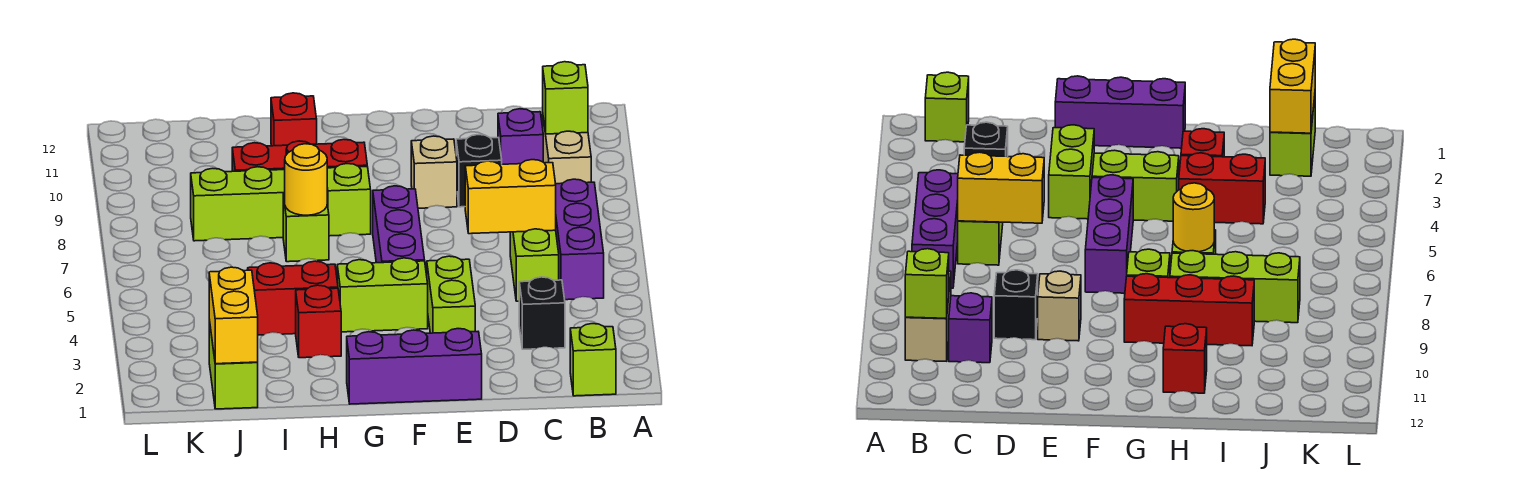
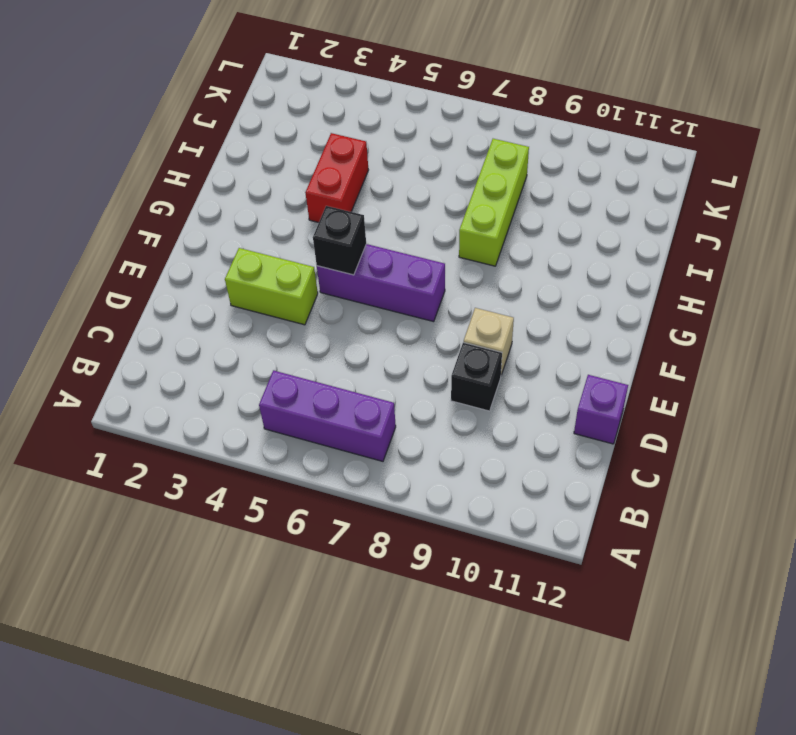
purple brick D12 level 1 -> purple brick C10 level 1
black brick F5 level 2 -> black brick C3 level 1
none -> lime brick B1 level 1
none -> tan brick B9:B10 level 1
none -> lime brick C5:C6 level 1

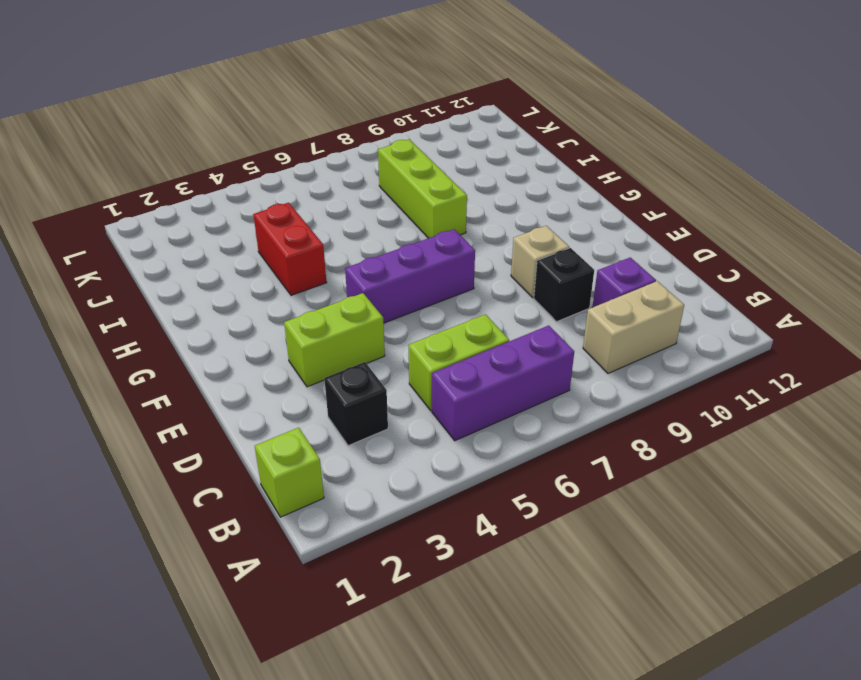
none -> purple brick E1:G1 level 1
none -> lime brick F4:G4 level 1
none -> lime brick G8 level 1

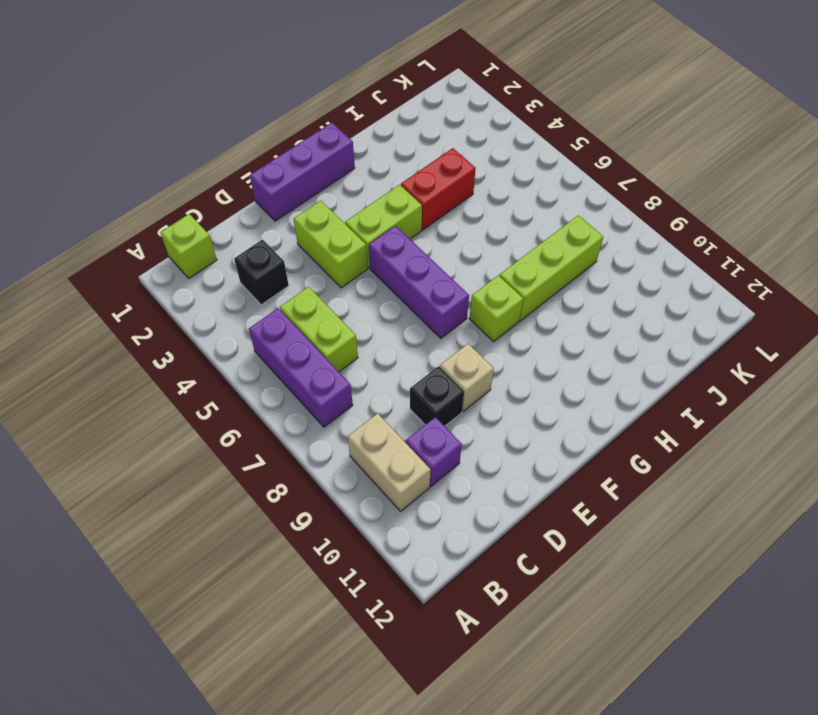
none -> red brick G9:I9 level 1
none -> red brick H3 level 1
none -> lime brick H7 level 1

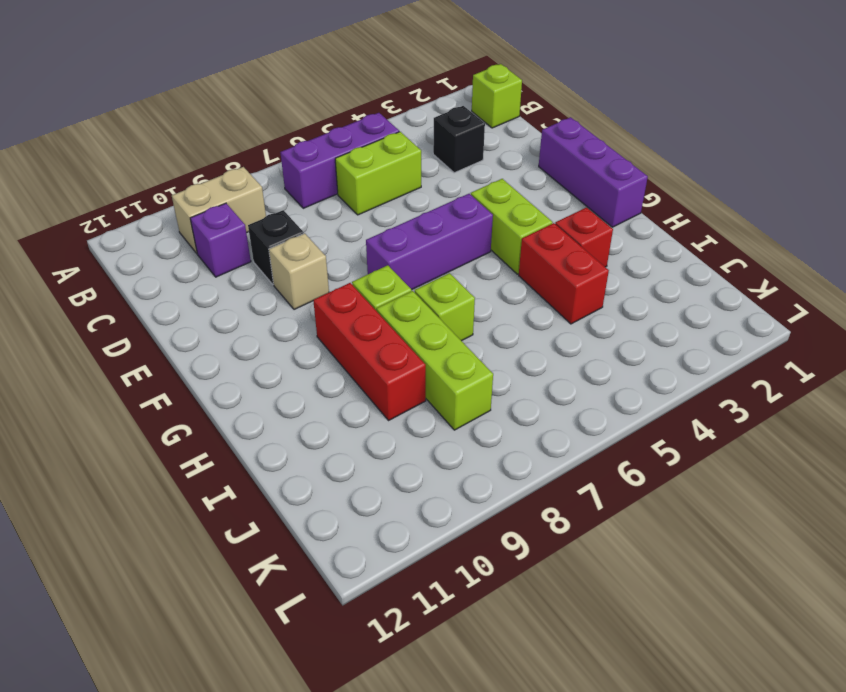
none -> lime brick E3:E4 level 1
none -> red brick H11 level 1
none -> lime brick J1:J2 level 1

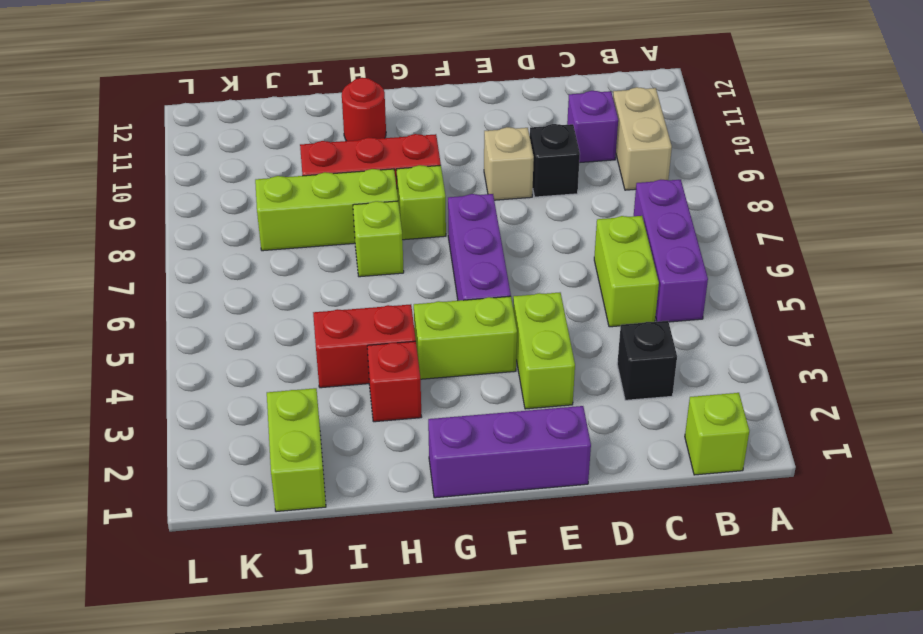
red round brick H11 level 1 -> red brick H11 level 1
none -> lime brick B10 level 2
none -> yellow brick C6:D6 level 2
none -> yellow round brick H7 level 2

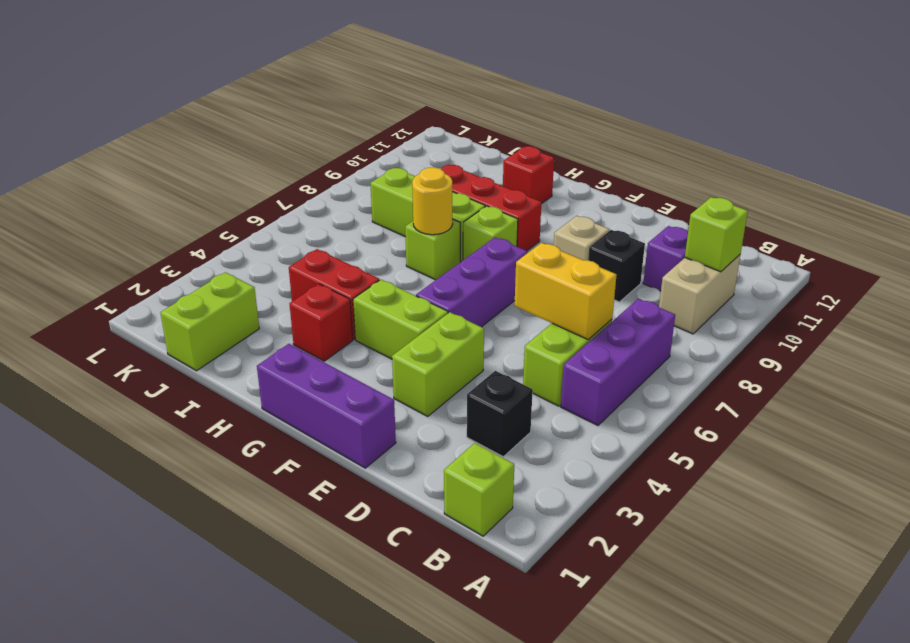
none -> yellow brick J1:J2 level 2

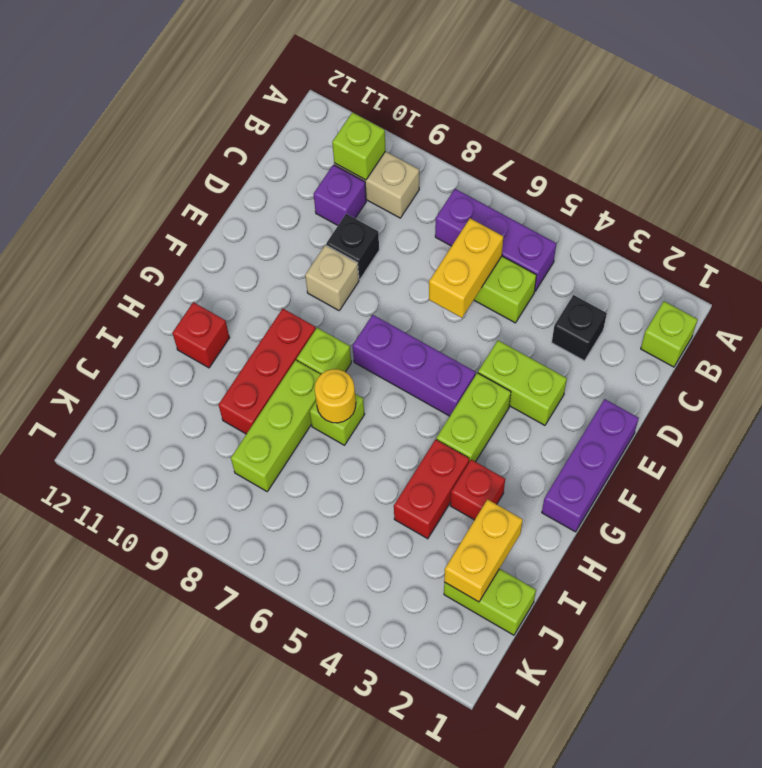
yellow brick I2:J2 level 2 -> yellow brick J1:J2 level 2

